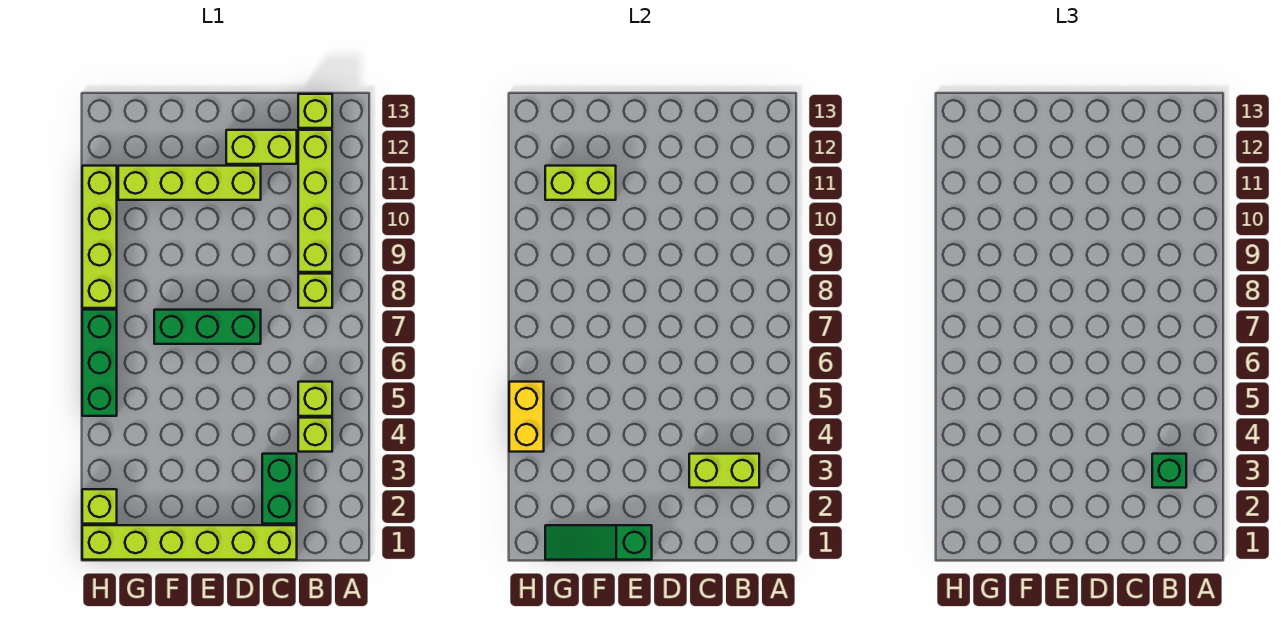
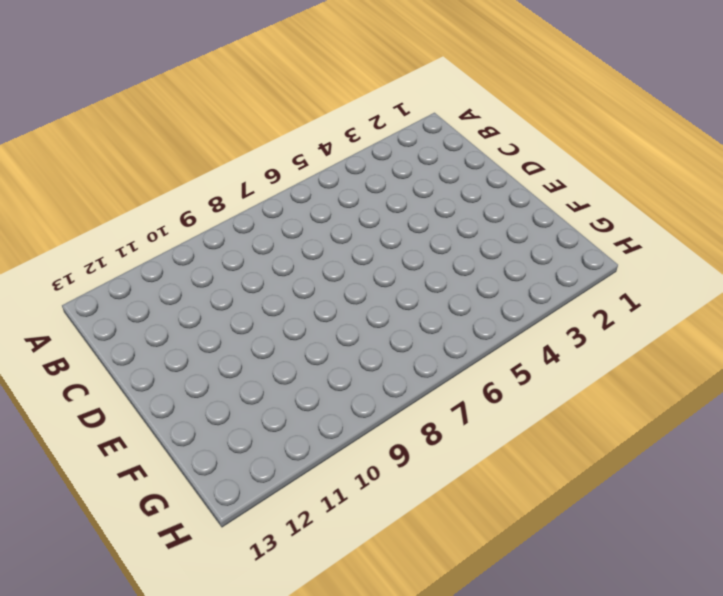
none -> lime brick B4 level 1
none -> lime brick B5 level 1
none -> lime brick B8 level 1

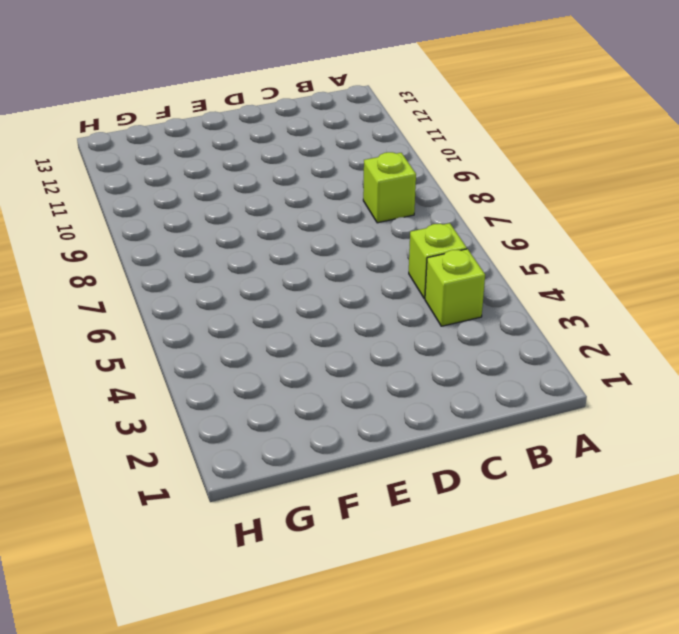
none -> lime brick B9:B12 level 1
none -> lime brick B13 level 1
none -> lime brick C1:H1 level 1

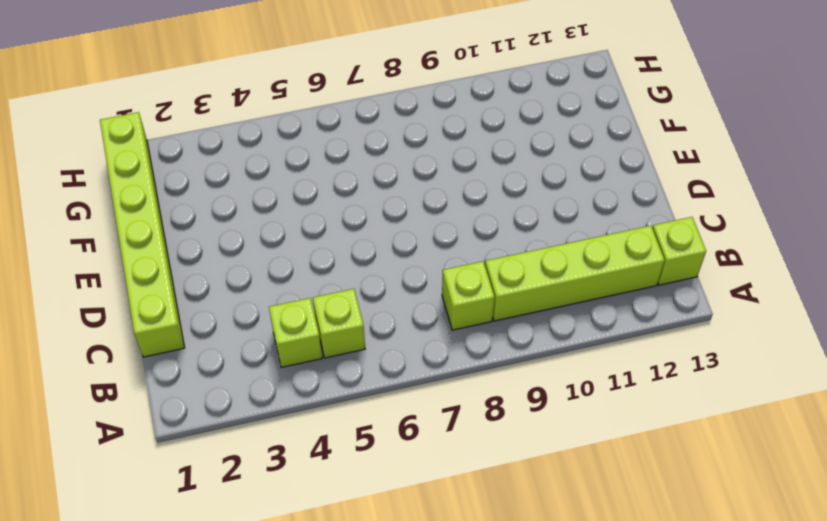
none -> green brick C2:C3 level 1
none -> lime brick C12:D12 level 1
none -> green brick D7:F7 level 1

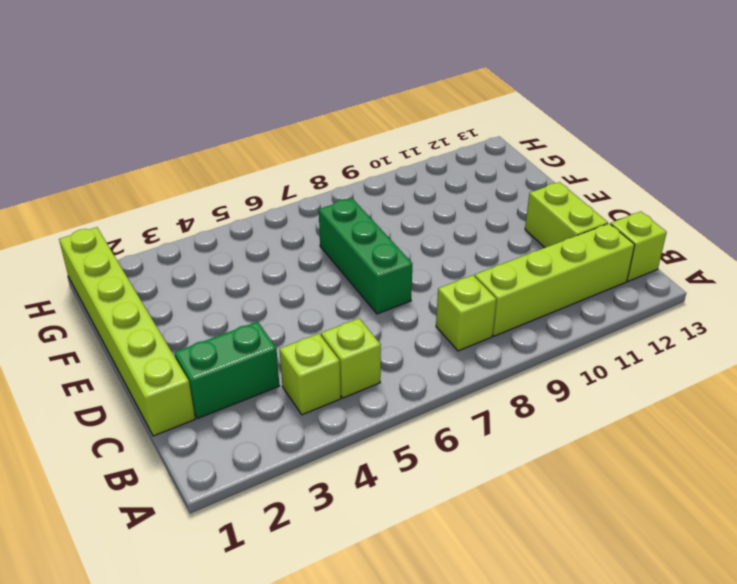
none -> lime brick D11:G11 level 1
none -> lime brick H2 level 1
none -> green brick H5:H7 level 1

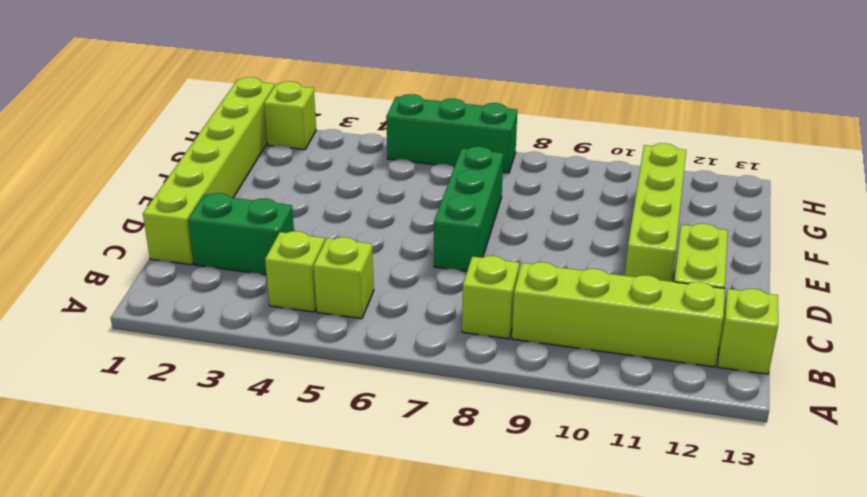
none -> lime brick H8:H11 level 1
none -> lime brick B3:C3 level 2
none -> green slope E1:G1 level 2 top E

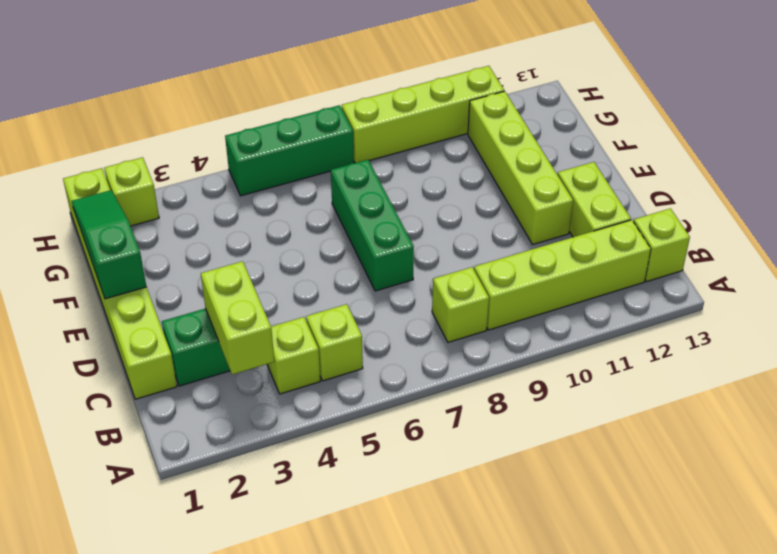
none -> lime brick F11:G11 level 2
none -> yellow brick H4:H5 level 2
none -> green brick B3 level 3

